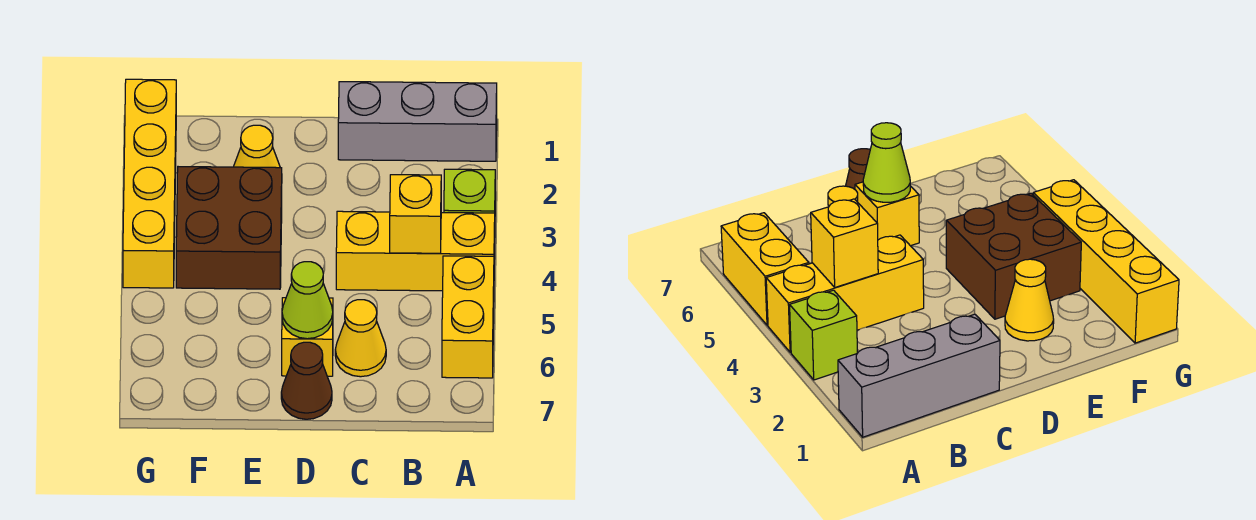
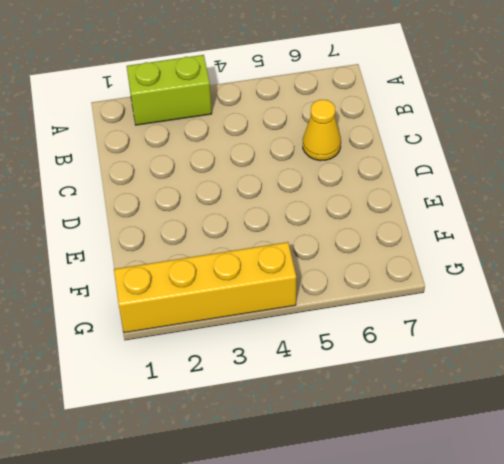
lime brick A2:A3 level 1 -> lime brick A3 level 1
none -> grey brick A1:C1 level 1
none -> yellow brick A4:C4 level 1
none -> yellow brick A5:A6 level 1

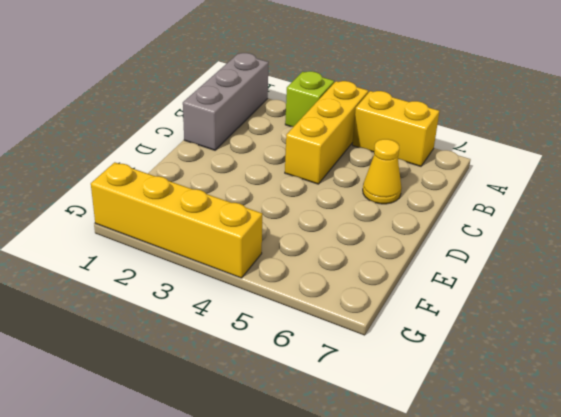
none -> yellow brick D6 level 1
none -> brown cone D7 level 1
none -> yellow cone E2 level 1

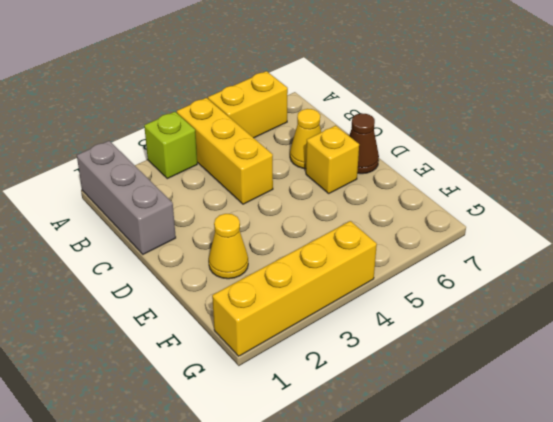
none -> brown brick E3:F4 level 1
none -> yellow brick B4 level 2
none -> lime cone D6 level 2

